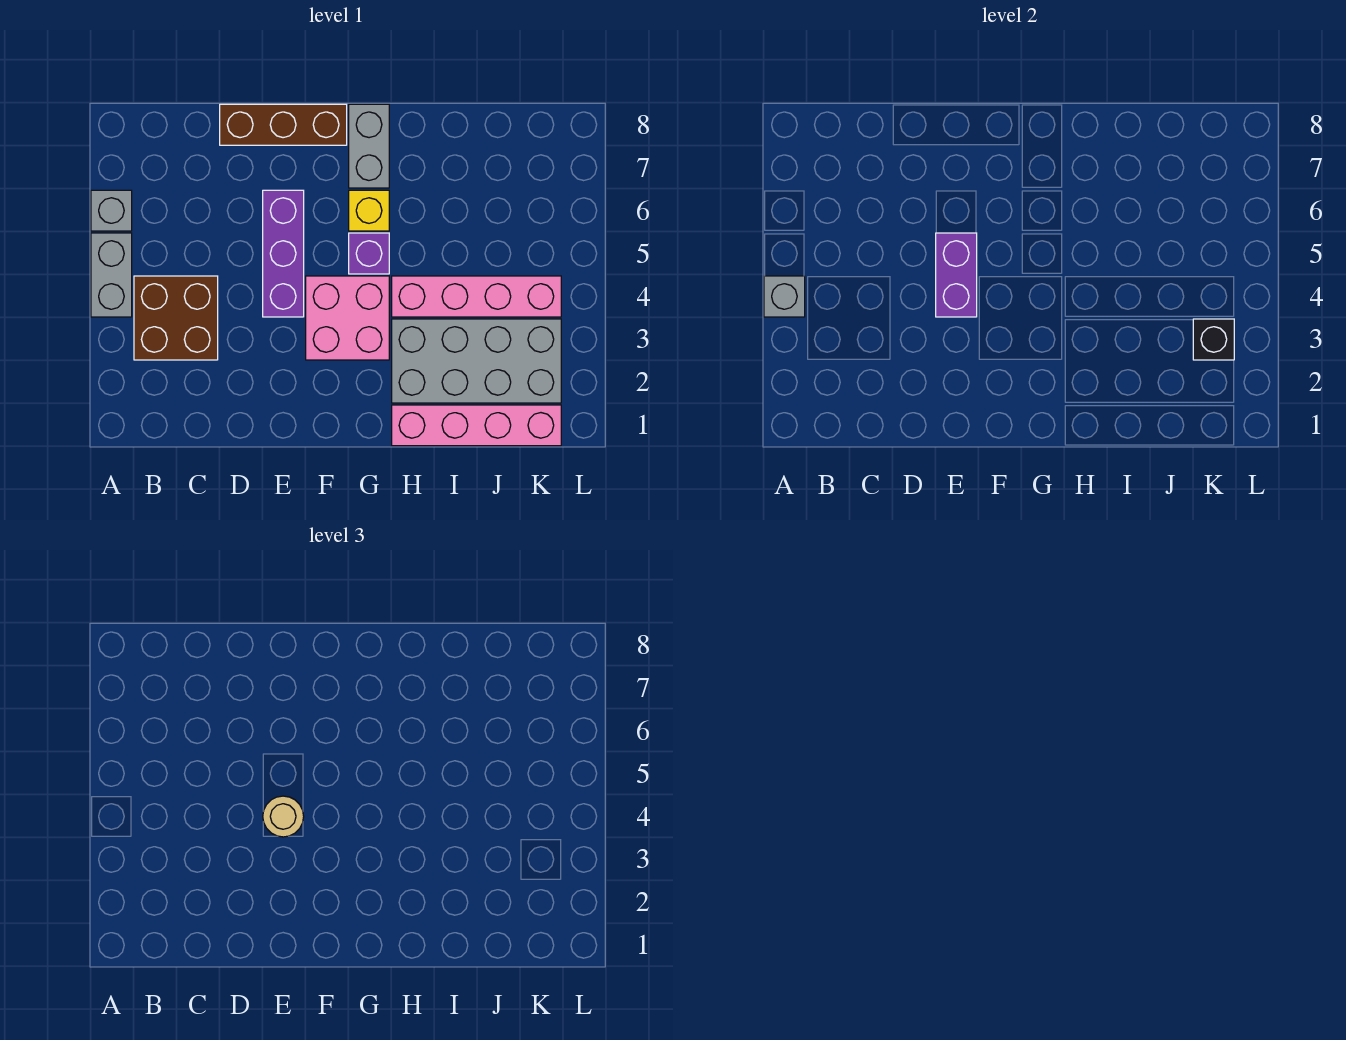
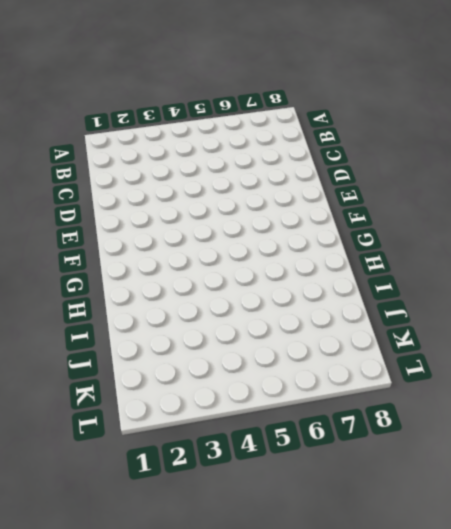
none -> grey brick A4:A5 level 1
none -> grey brick A6 level 1
none -> brown brick B3:C4 level 1

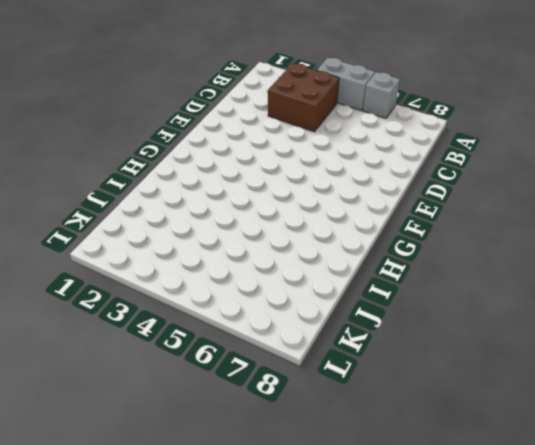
none -> brown brick D8:F8 level 1
none -> purple brick E4:E6 level 1
none -> pink brick F3:G4 level 1

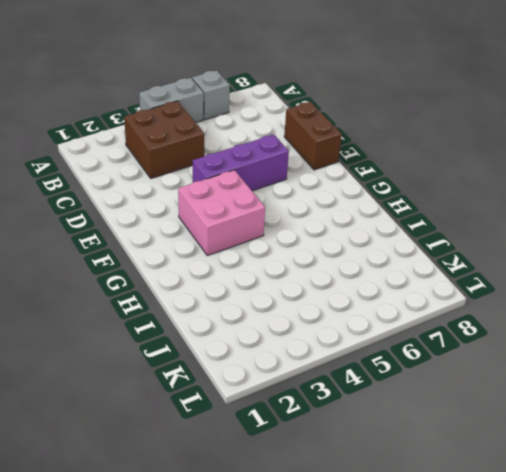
brown brick D8:E8 level 1 -> brown brick D8:F8 level 1
none -> purple brick G5 level 1
none -> yellow brick G6 level 1
none -> grey brick G7:G8 level 1

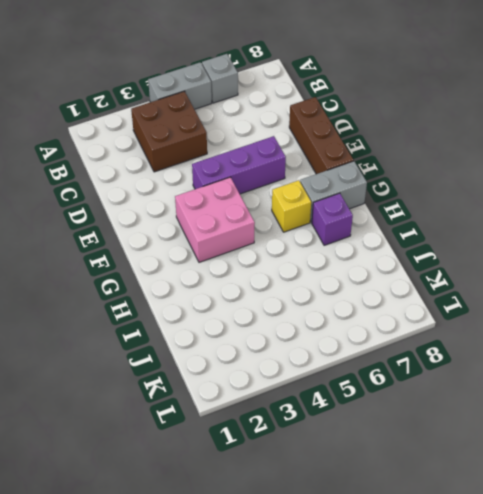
purple brick H7 level 1 -> purple brick G5 level 1
none -> pink brick H1:K1 level 1
none -> grey brick H2:K3 level 1
none -> pink brick H4:K4 level 1

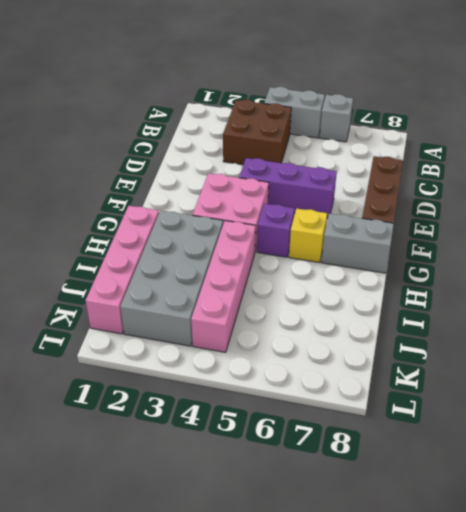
none -> grey brick A4 level 2
none -> purple brick E4:E5 level 2
none -> black brick K3 level 2

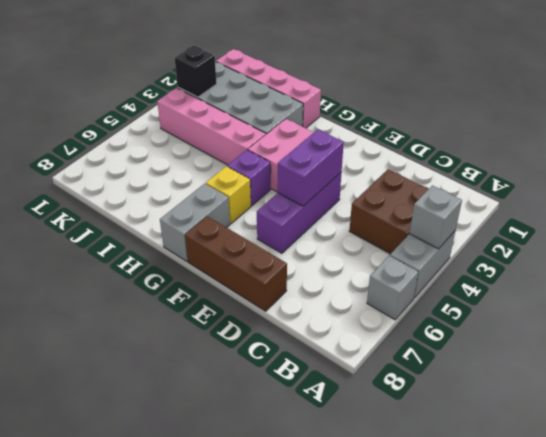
none -> tan round brick E4 level 3

